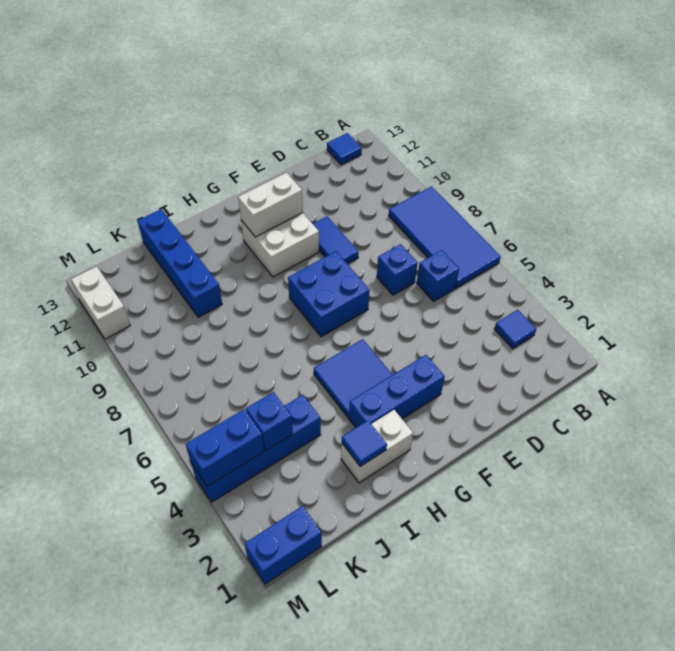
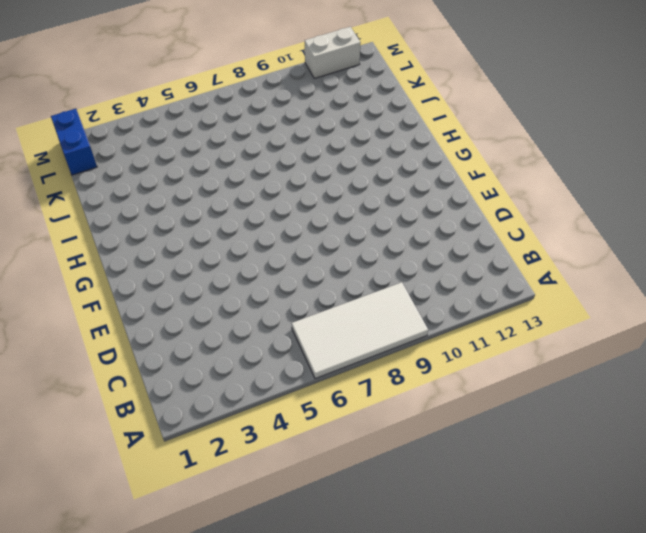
white tile A6:B9 level 1 -> blue tile A6:B9 level 1
none -> blue tile B3 level 1
none -> blue tile B13 level 1
none -> blue brick C6 level 1

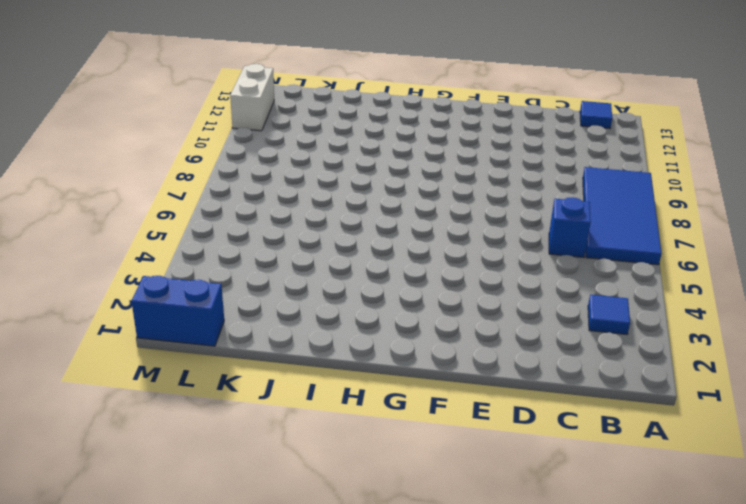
none -> blue brick D7 level 1
none -> blue tile E9:E10 level 1
none -> blue brick F3:H3 level 1

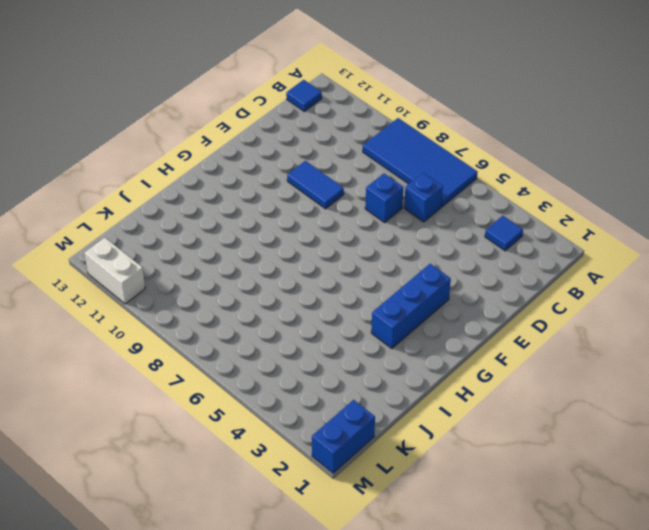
none -> blue brick F7:G8 level 1
none -> white brick F10:G11 level 1
none -> blue tile G4:H5 level 1

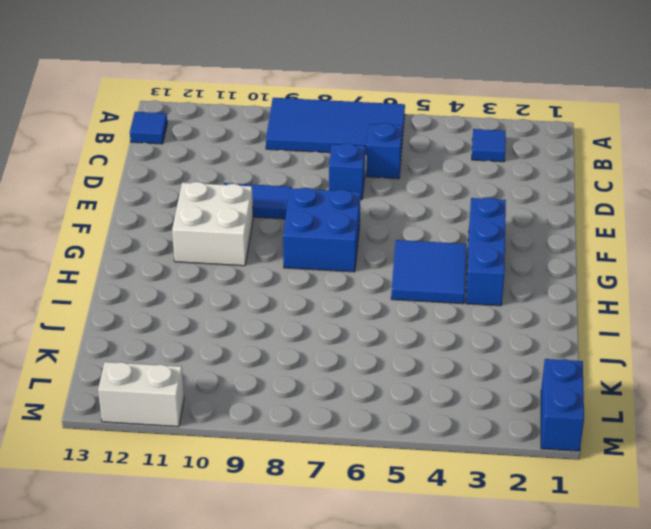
none -> white brick H2:I2 level 1
none -> blue brick J4:M4 level 1
none -> blue brick J10:J13 level 1

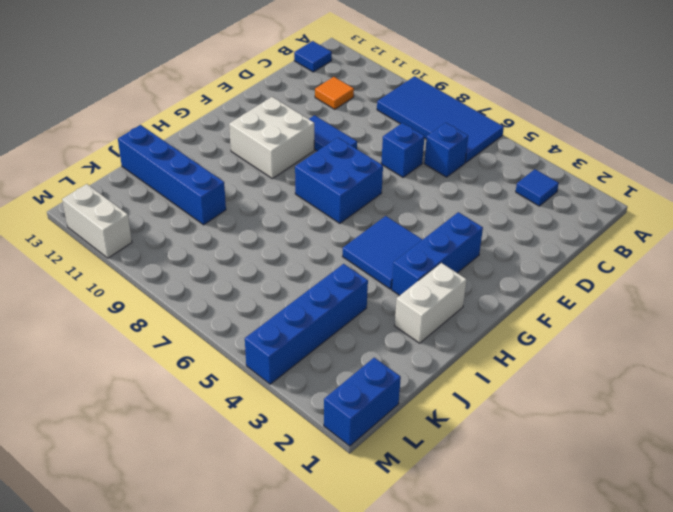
orange tile C11 level 1 -> none
none -> white brick F11:G11 level 2
none -> blue tile I2 level 2
none -> blue brick K4 level 2

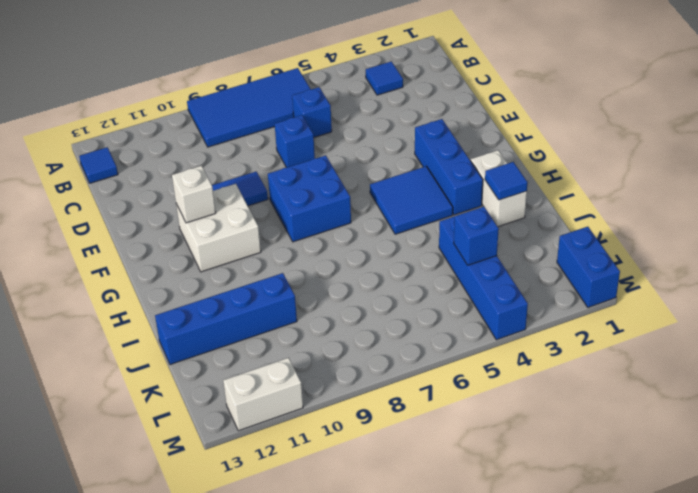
white brick F11 level 2 -> white brick F11:G11 level 2
none -> blue brick L4:M4 level 2

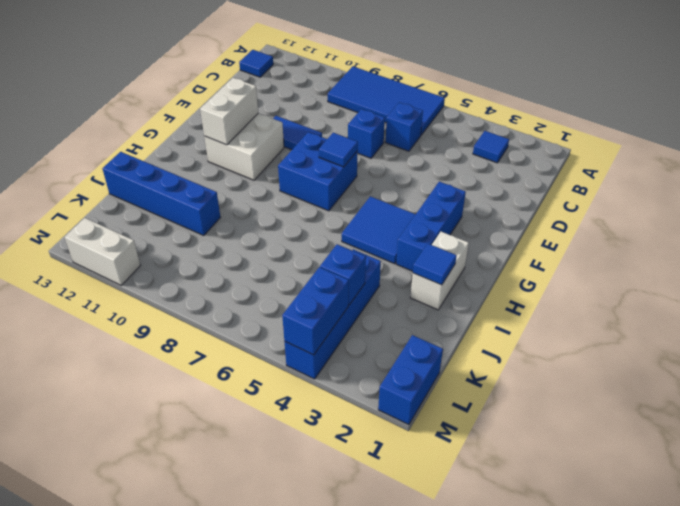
blue tile F7 level 2 -> none

